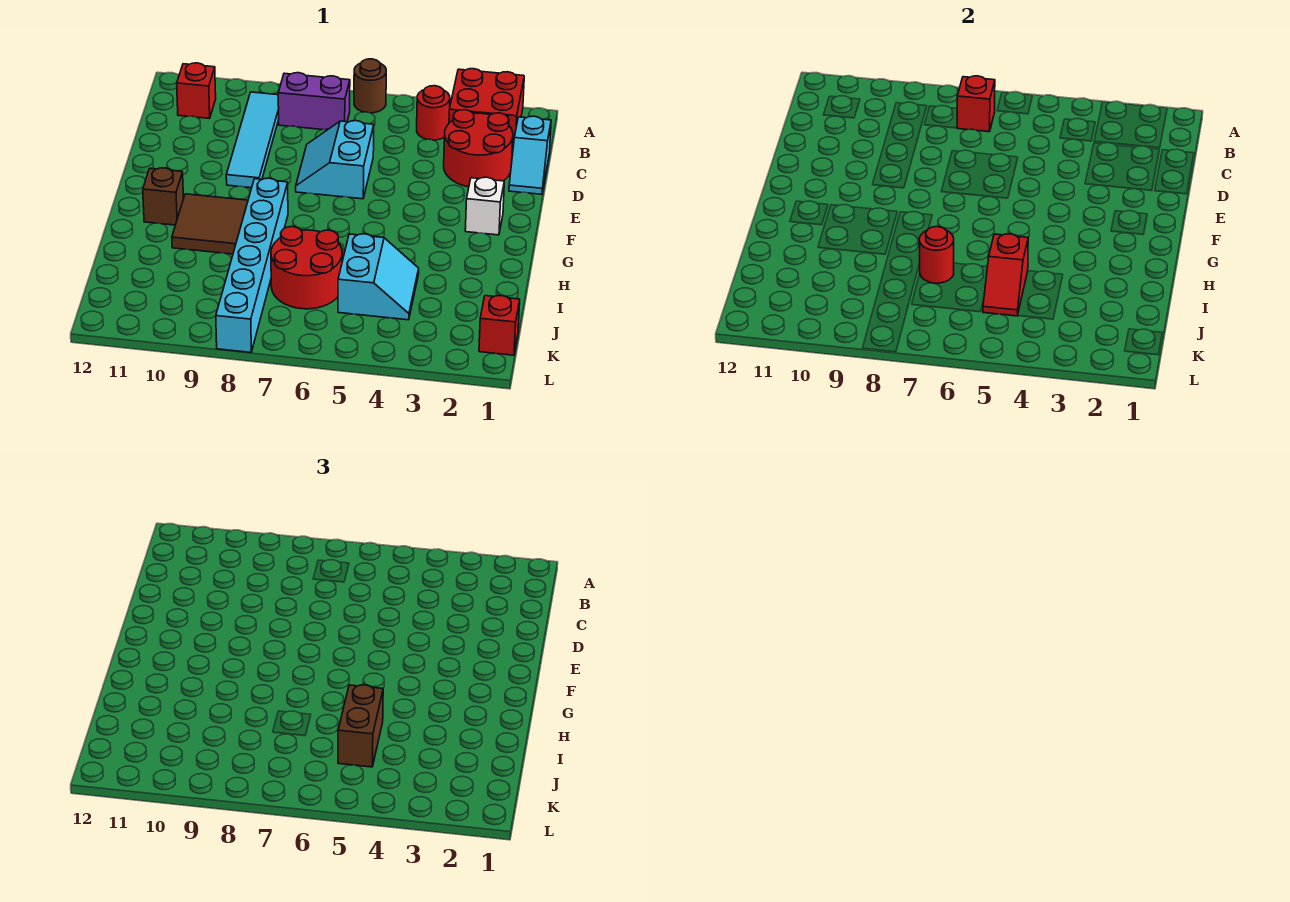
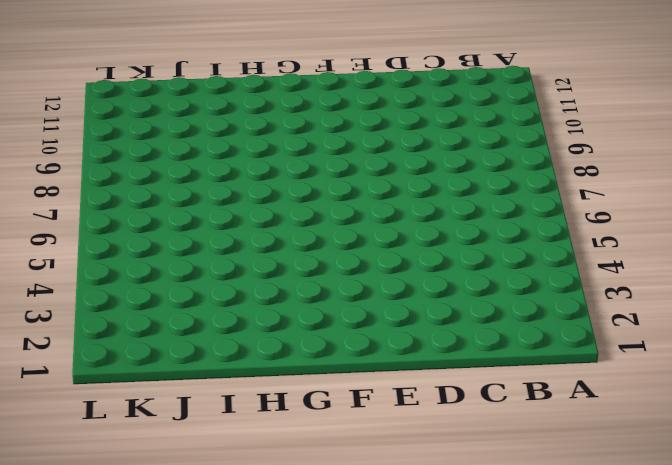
none -> red brick A2:B3 level 1
none -> brown round brick A6 level 1
none -> red round brick B4 level 1

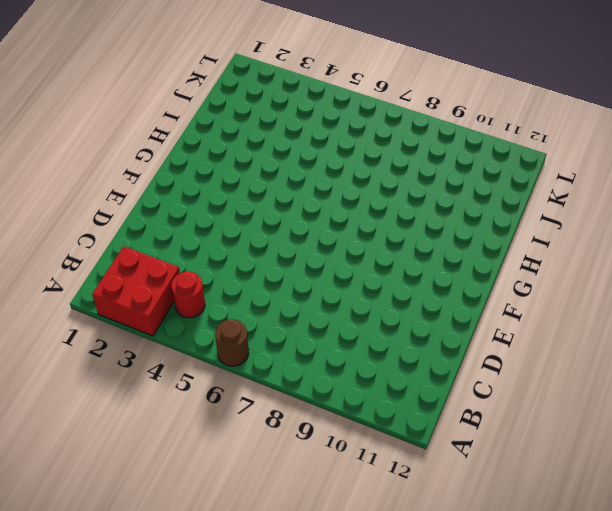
none -> purple brick B7:B8 level 1
none -> cyan tile B9:E9 level 1
none -> red brick B11 level 1

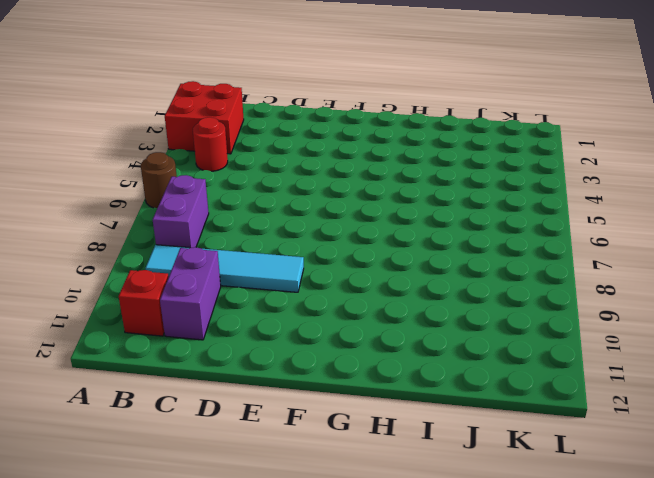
purple brick C10:C11 level 1 -> none
none -> cyan slope C1:D1 level 1 top C
none -> red round brick C2:D3 level 1
none -> cyan slope D6:E7 level 1 top 6

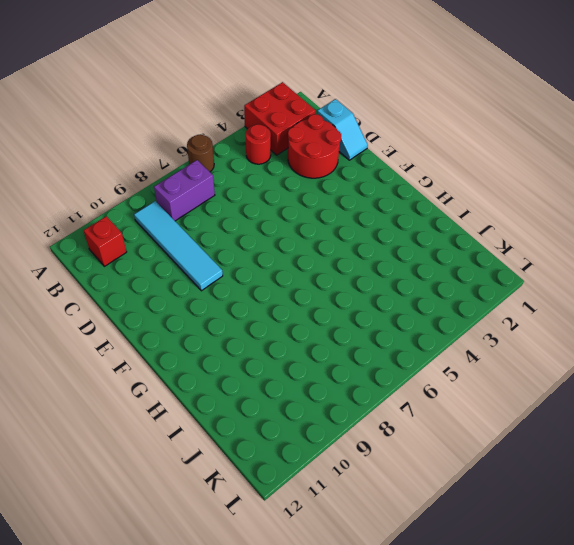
none -> cyan slope D6:E7 level 1 top 6
none -> white brick F2 level 1
none -> cyan brick G8:L8 level 1

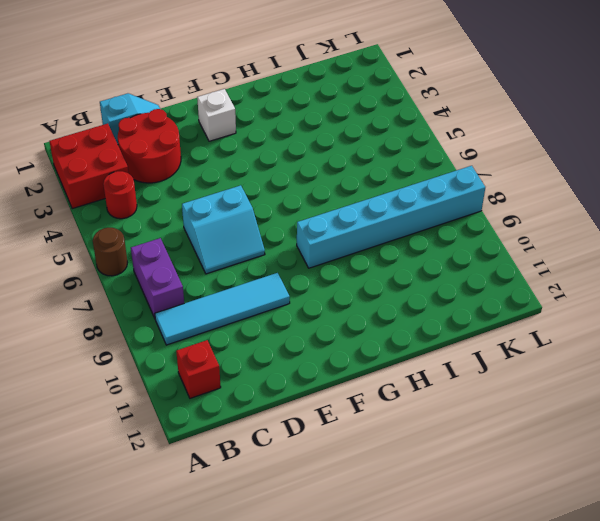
none -> brown tile G9:H10 level 1
none -> brown brick G11 level 1
none -> cyan slope I4:J5 level 1 top 5

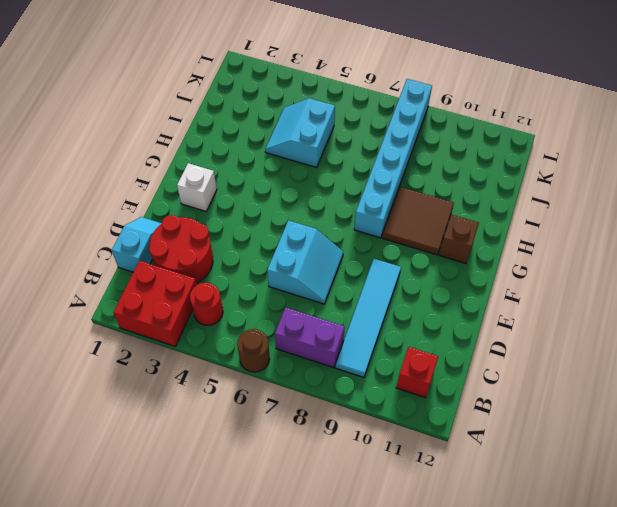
none -> red round brick I6:J7 level 1
none -> red brick K1 level 1
none -> red brick B7 level 2

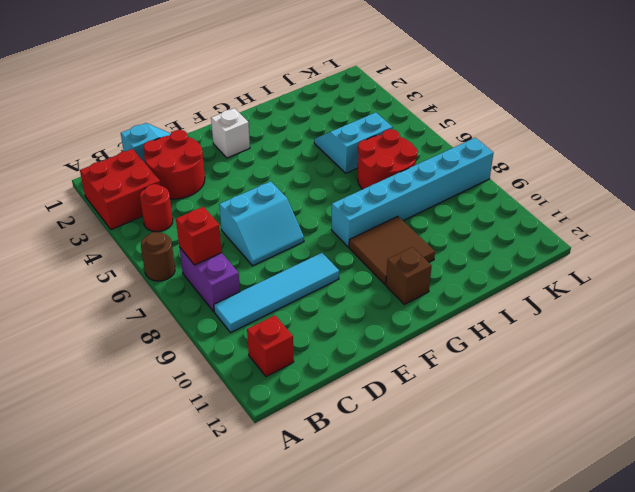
none -> red brick K1 level 1
none -> red slope I5:J5 level 2 top I
none -> red round brick I7 level 2

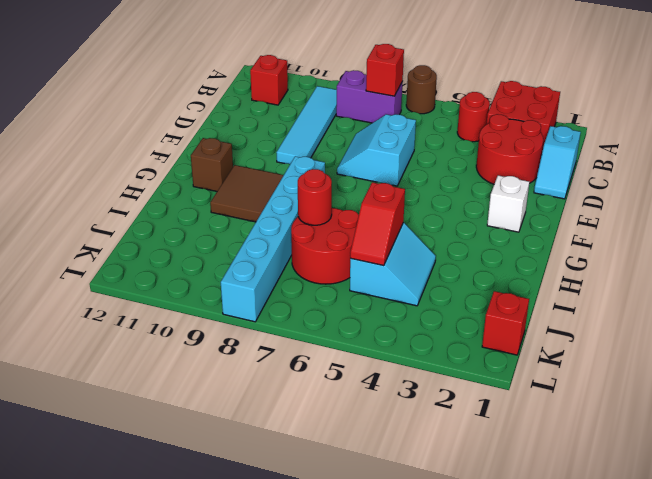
none -> brown brick I5:J5 level 3

